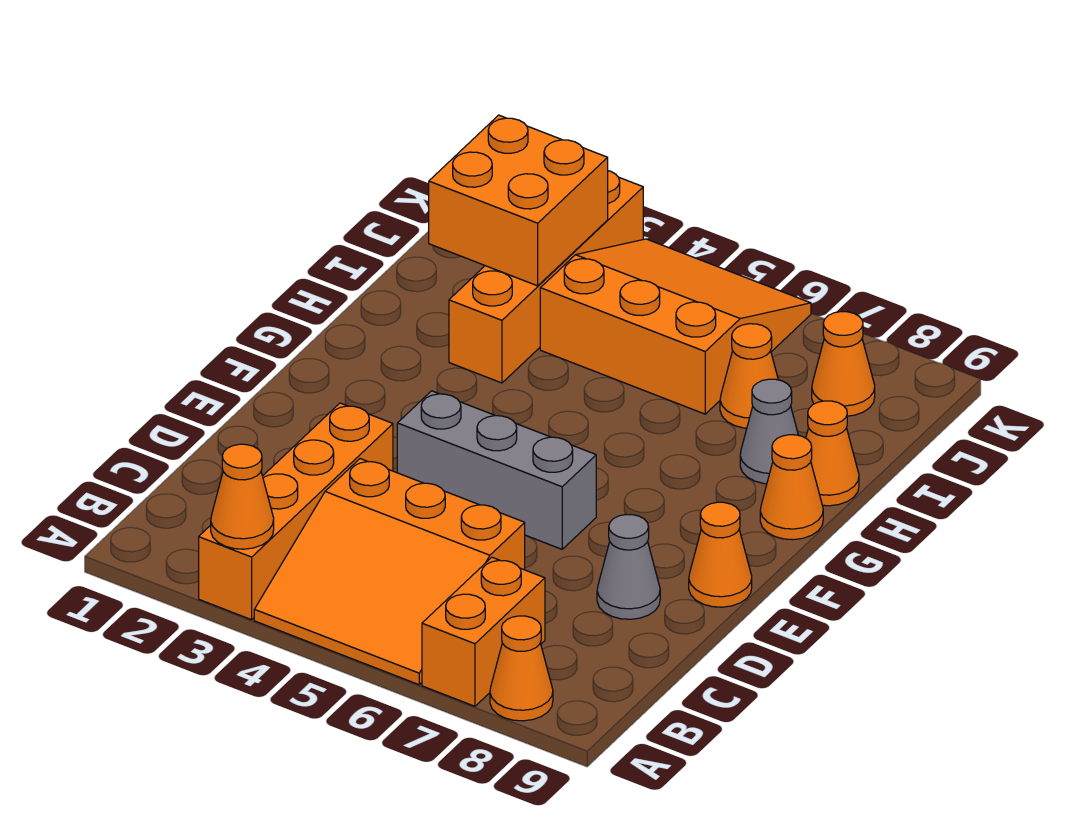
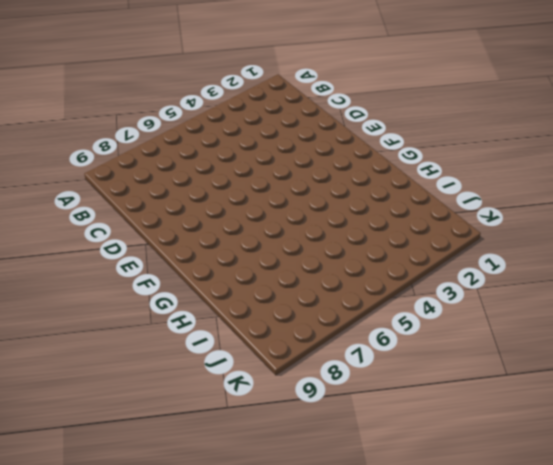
none -> orange brick A3:D3 level 1
none -> orange slope A4:C6 level 1 top C
none -> orange brick A7:B7 level 1

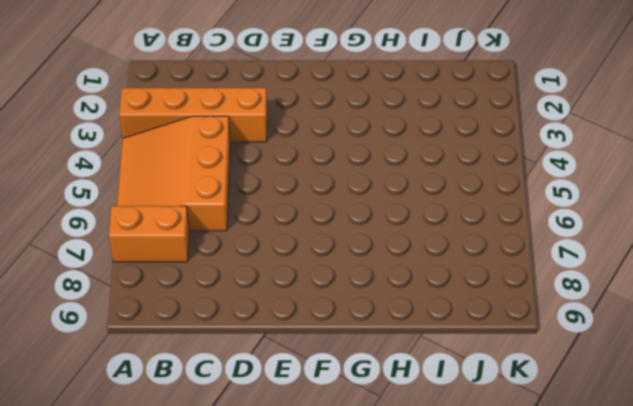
none -> orange cone A8 level 1
none -> grey cone D8 level 1
none -> grey brick E4:E6 level 1

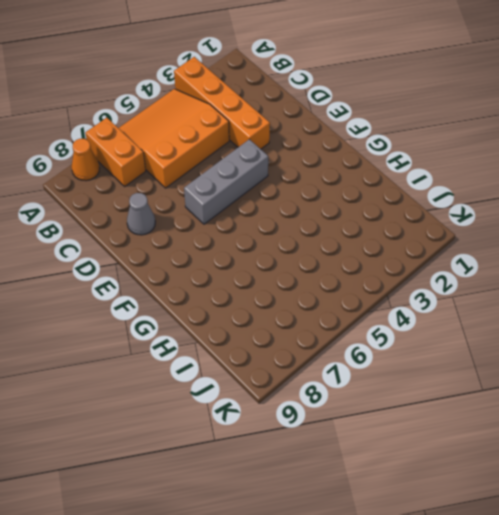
none -> orange cone E9 level 1
none -> orange cone G9 level 1
none -> orange brick H3:K3 level 1

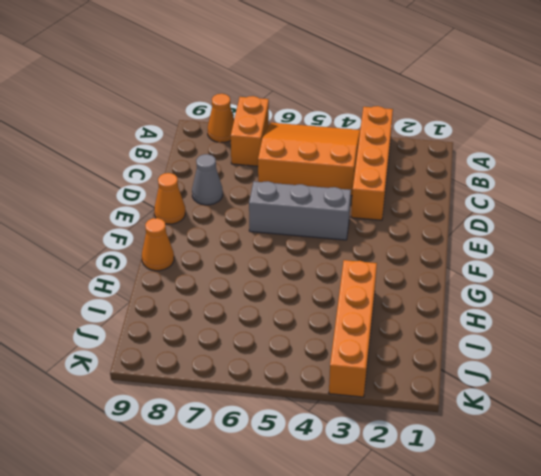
none -> grey cone H8 level 1
none -> orange cone H9 level 1
none -> orange slope I4:K6 level 1 top I

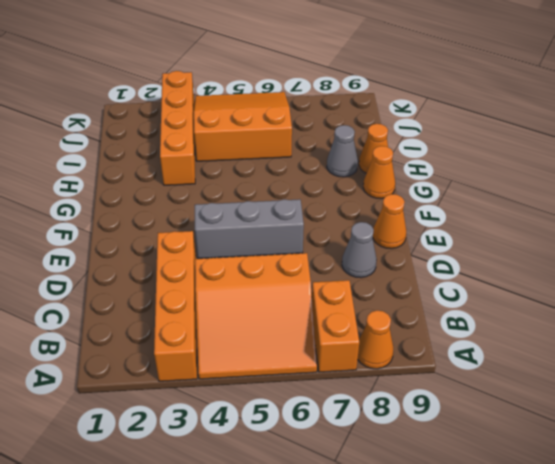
none -> orange cone I7 level 1
none -> orange cone J8 level 1
none -> orange cone A3 level 2

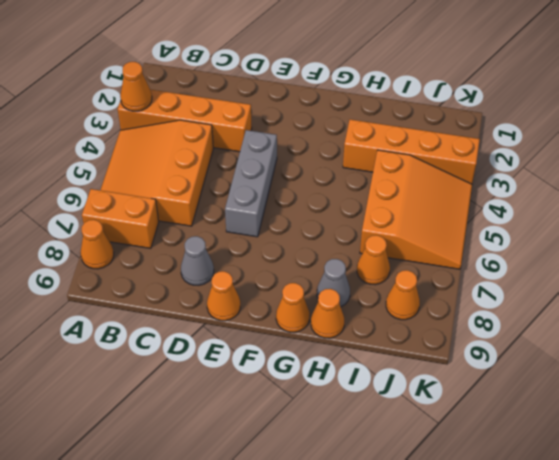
none -> orange brick I2:J3 level 2

